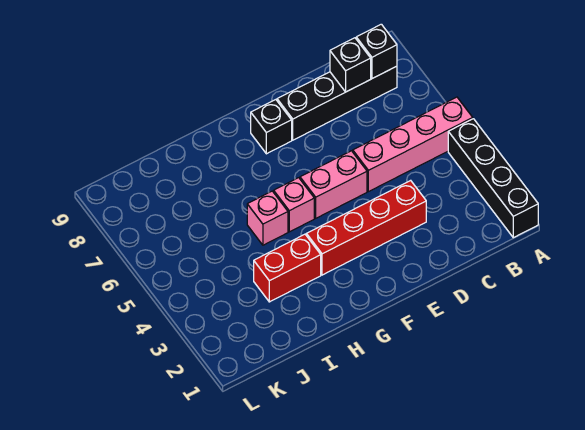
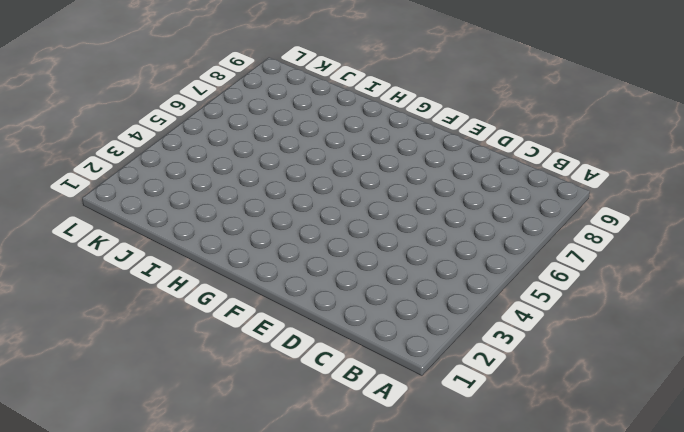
none -> black brick A1:A4 level 1
none -> pink brick A5:D5 level 1

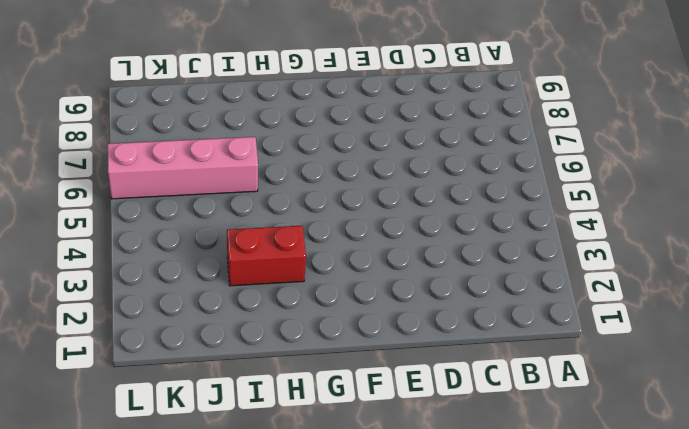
pink brick I6:L6 level 1 -> pink brick A5:D5 level 1
none -> black brick A1:A4 level 1
none -> black brick B8:E8 level 1

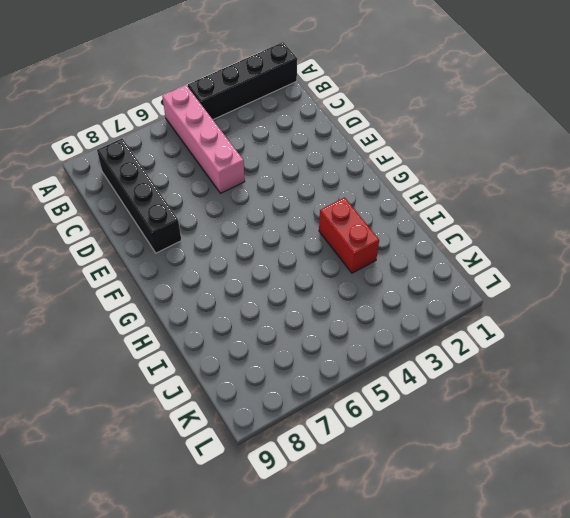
none -> red brick D3:G3 level 1
none -> pink brick E5:F5 level 1

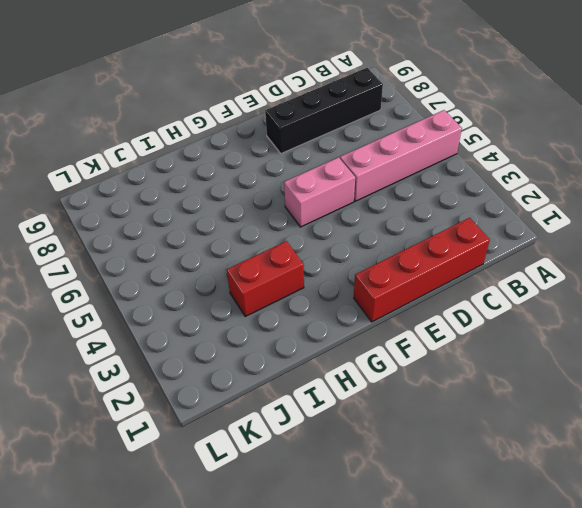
red brick C1:F1 level 1 -> red brick D3:G3 level 1
none -> black brick A1:A4 level 1
none -> black brick F8 level 1

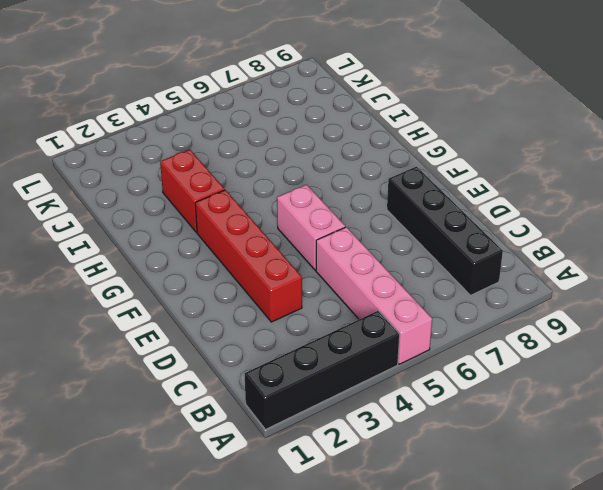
none -> black brick F8 level 1
none -> pink brick G5 level 1

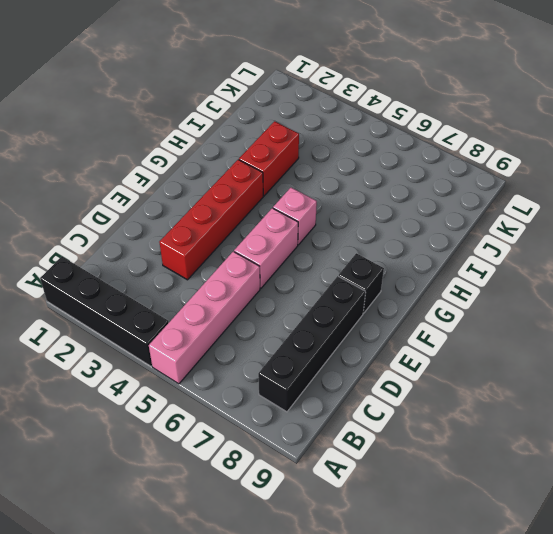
none -> pink brick H5 level 1
none -> black brick B8 level 2

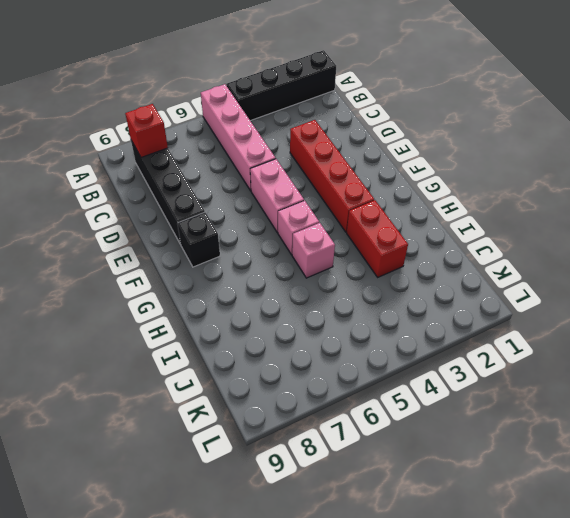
red brick B8 level 2 -> black brick B8 level 2
none -> black brick C8 level 2

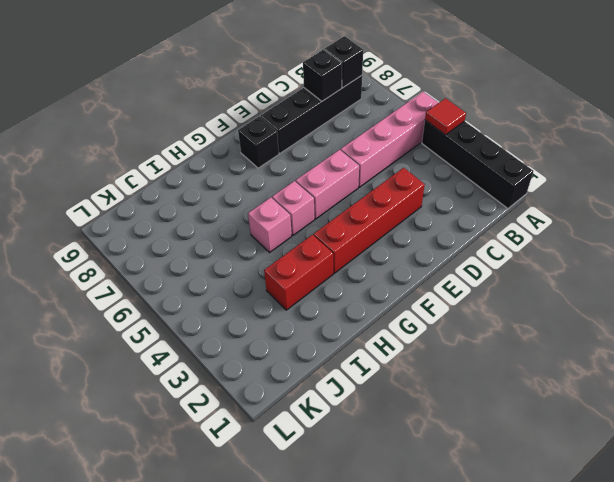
red tile A4 level 2 -> none

